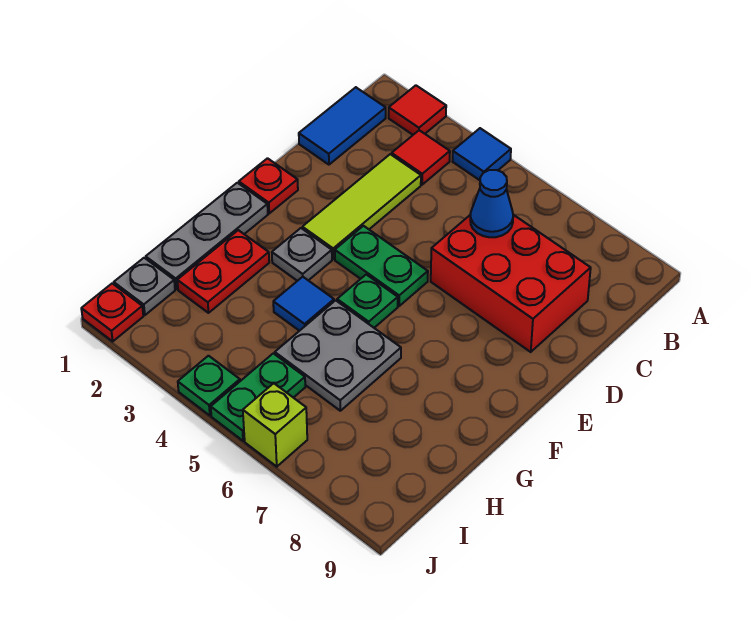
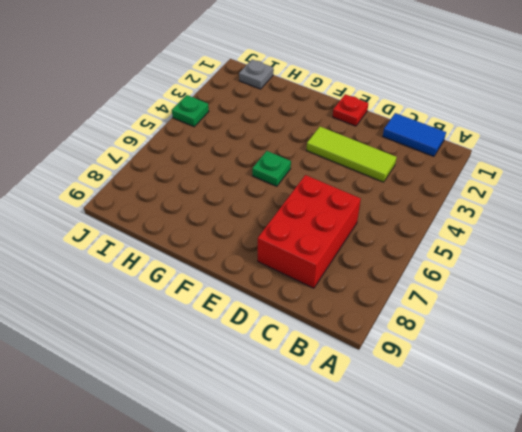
none -> red tile A2 level 1
none -> blue tile A4 level 1
none -> red tile B3 level 1

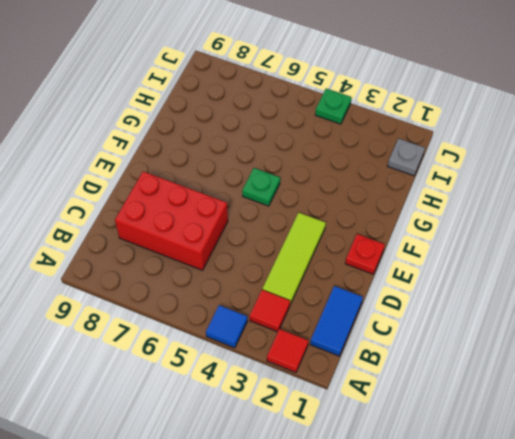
none -> green plate E4:E5 level 1
none -> grey plate F1:H1 level 1
none -> grey plate F3 level 1

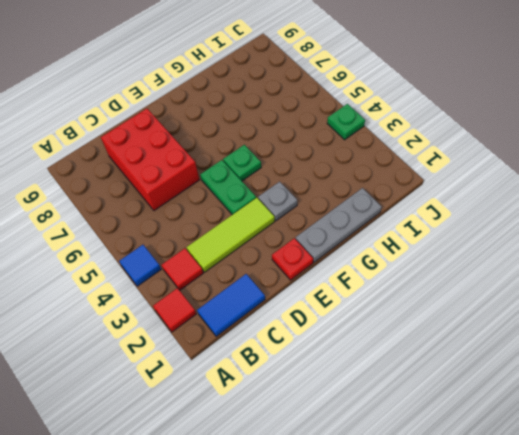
none -> red plate G2:H2 level 1
none -> blue tile G4 level 1
none -> grey plate G5:H6 level 1

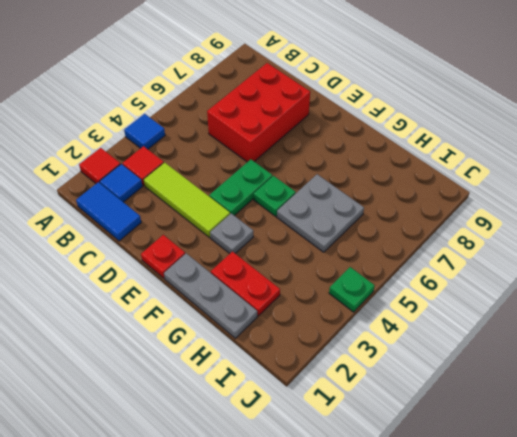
blue tile B2 level 1 -> blue tile G4 level 1
none -> grey plate I1 level 1
none -> green plate I5:J5 level 1
none -> red plate J1 level 1

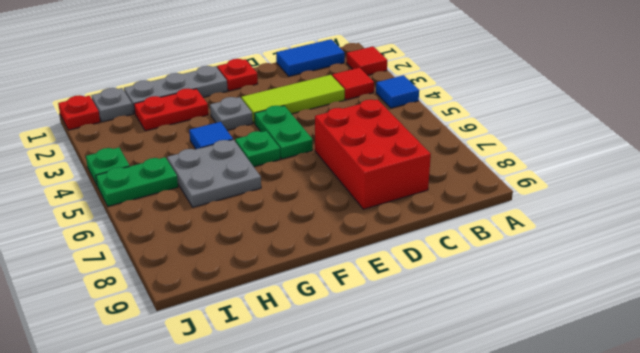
none -> lime brick J6 level 1
none -> blue cone C6 level 2

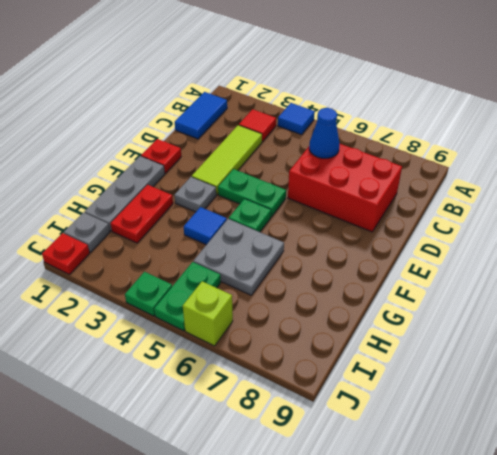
none -> red tile A2 level 1

